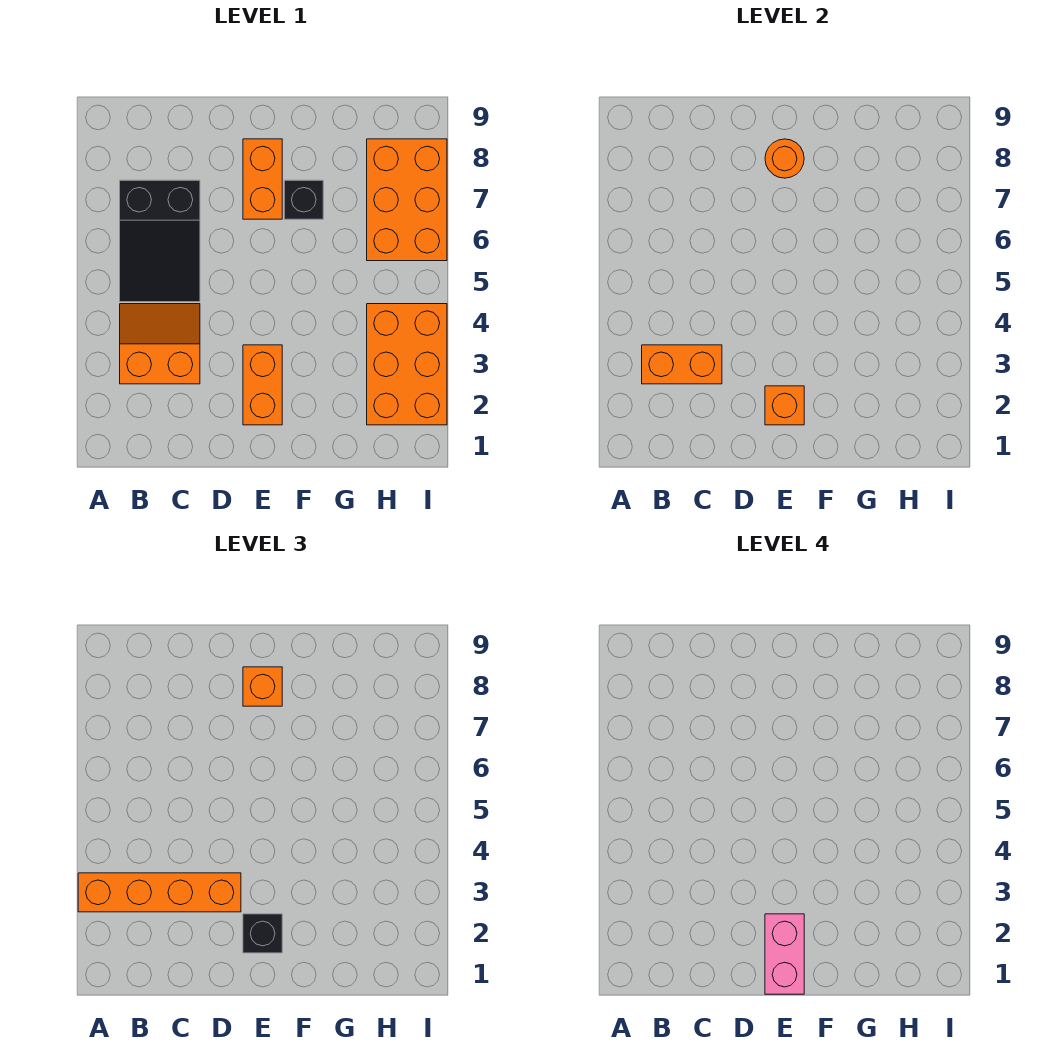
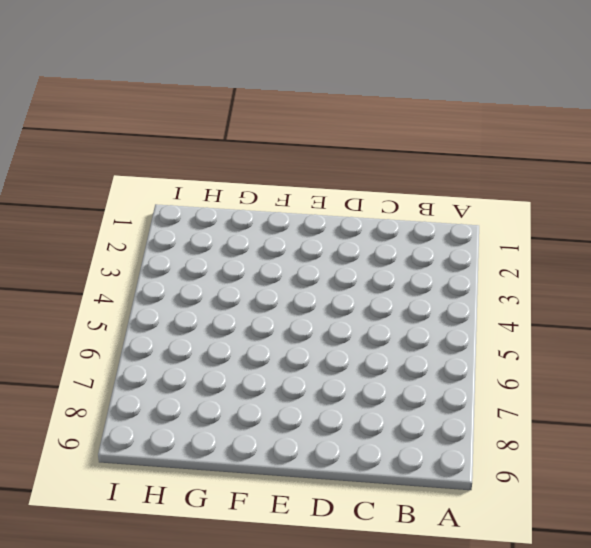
none -> orange slope B3:C4 level 1 top 3
none -> black slope B5:C7 level 1 top 7
none -> orange brick E2:E3 level 1

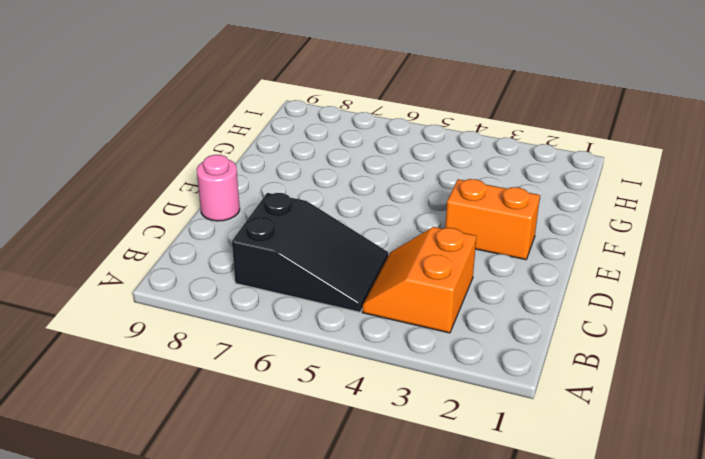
pink round brick D9 level 1 -> none
none -> orange brick E7:E8 level 1
none -> black brick F7 level 1
none -> orange brick H2:I4 level 1

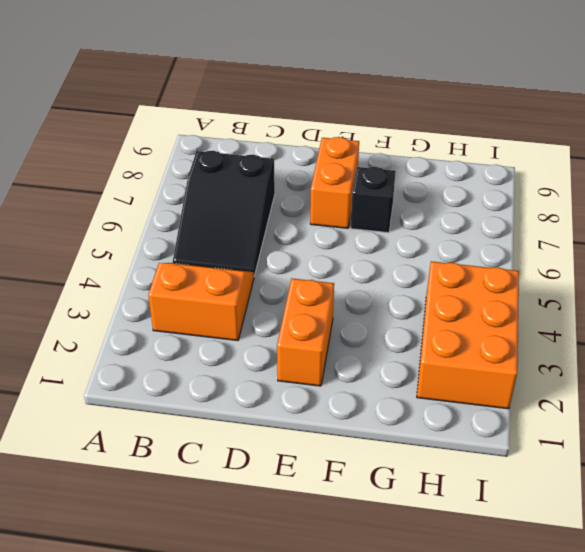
none -> orange brick H6:I8 level 1
none -> orange brick B3:C3 level 2
none -> orange brick E2 level 2

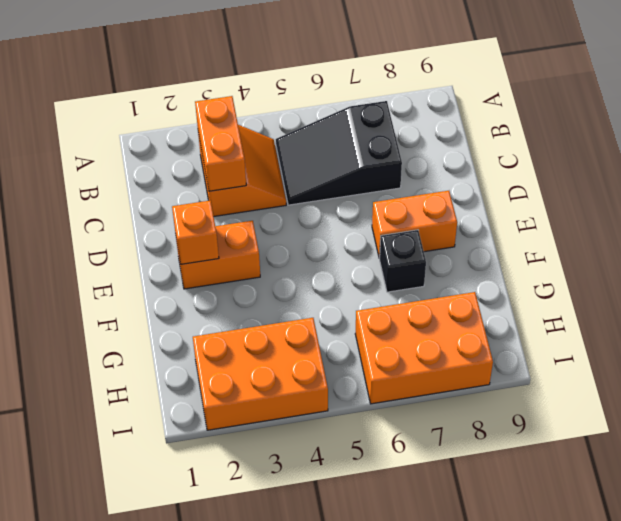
none -> orange round brick E8 level 2
none -> orange brick A3:D3 level 3
none -> black brick E2 level 3

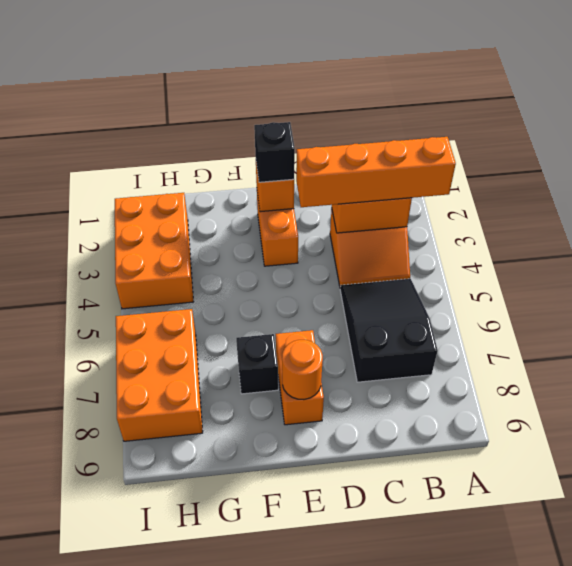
none -> orange brick E8 level 3
none -> pink brick E1:E2 level 4

